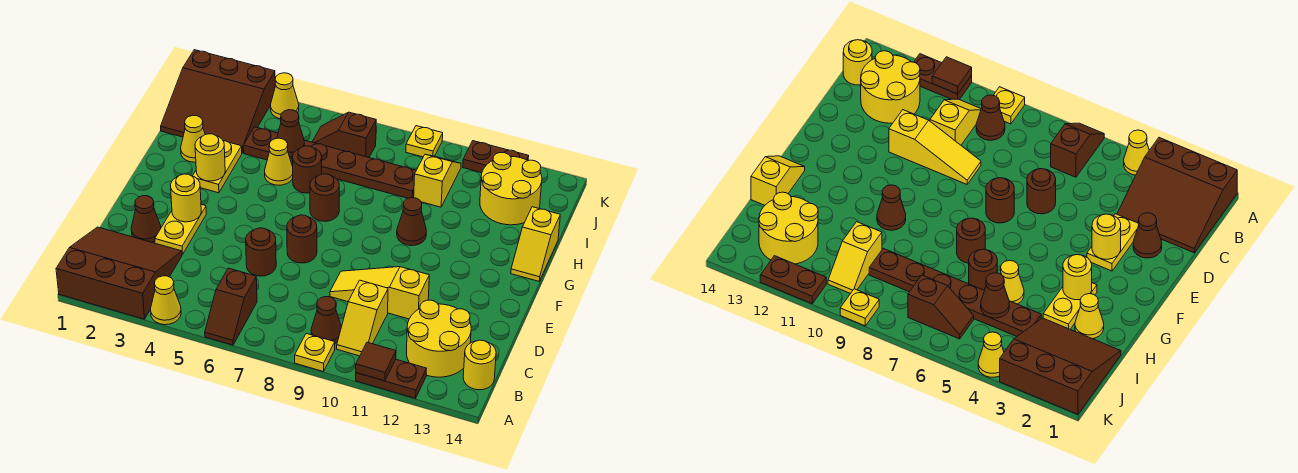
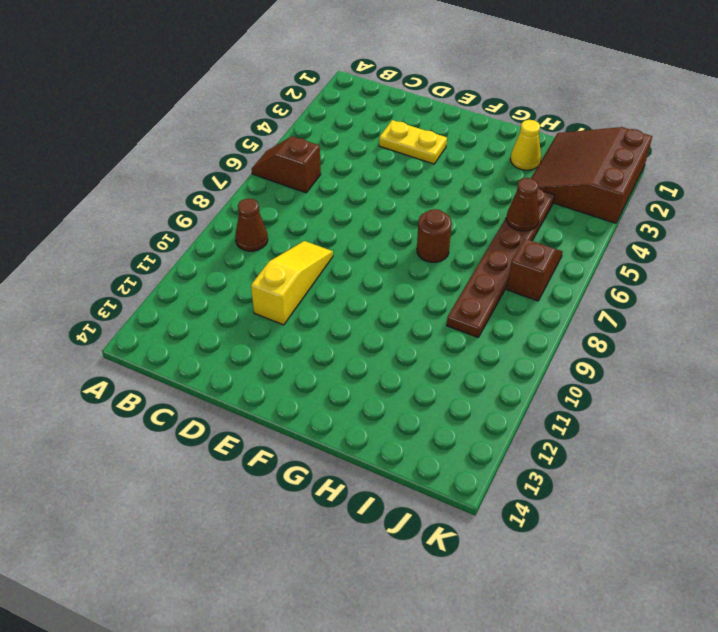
none -> brown slope A1:C3 level 1 top A
none -> yellow cone A4 level 1
none -> yellow plate A9 level 1
none -> brown plate A11:A12 level 1

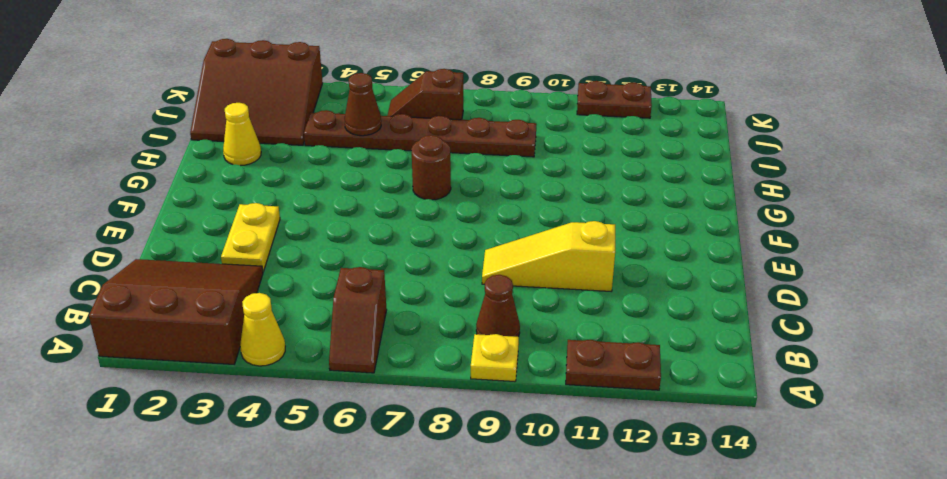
none -> yellow slope B10:C10 level 1 top C
none -> yellow round brick B12:C13 level 1
none -> yellow round brick B14 level 1
none -> brown cone D2 level 1

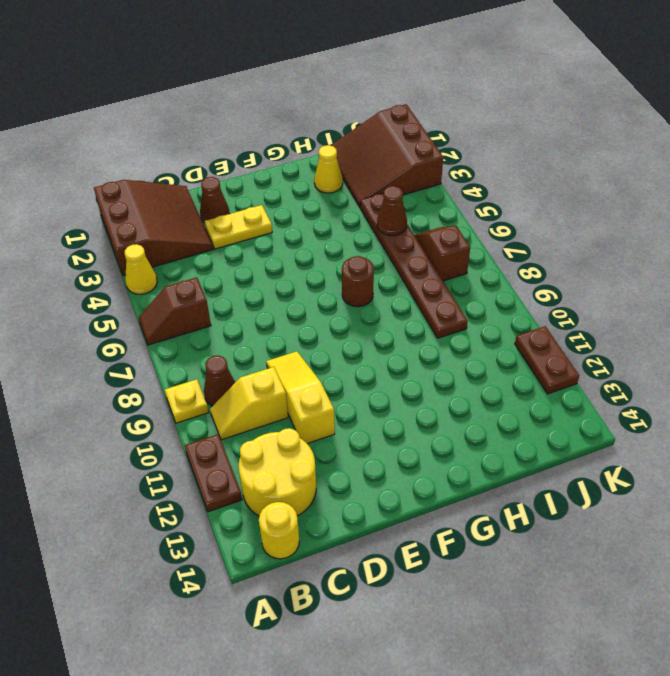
none -> brown round brick D6 level 1
none -> brown round brick E7 level 1
none -> yellow plate G3:H3 level 1
none -> brown cone G10 level 1

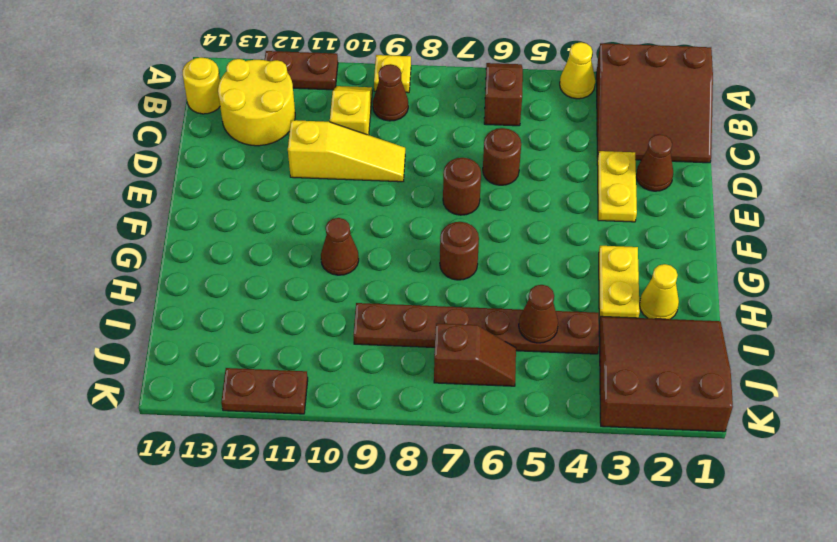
none -> yellow slope G14:H14 level 1 top H
none -> yellow cone H5 level 1
none -> brown round brick H6 level 1
none -> yellow slope I10:J10 level 1 top I

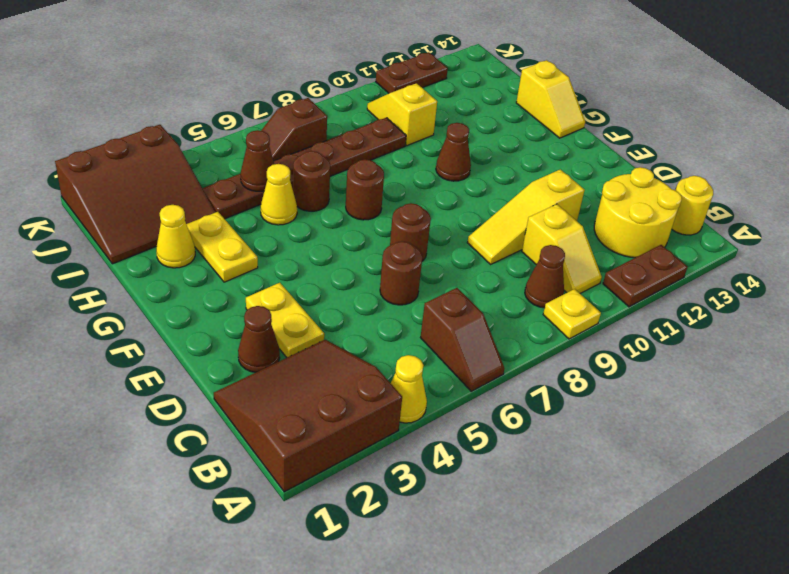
none -> yellow round brick I12:J13 level 1
none -> yellow cone K4 level 1
none -> yellow plate K9 level 1
none -> brown tile A11 level 2

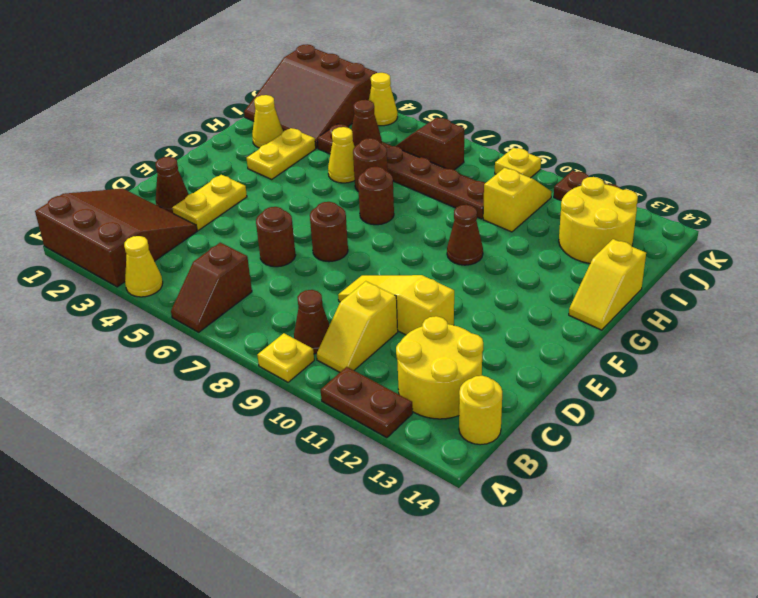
none -> brown tile A11 level 2
none -> yellow round brick E3 level 2
none -> yellow round brick G3 level 2

